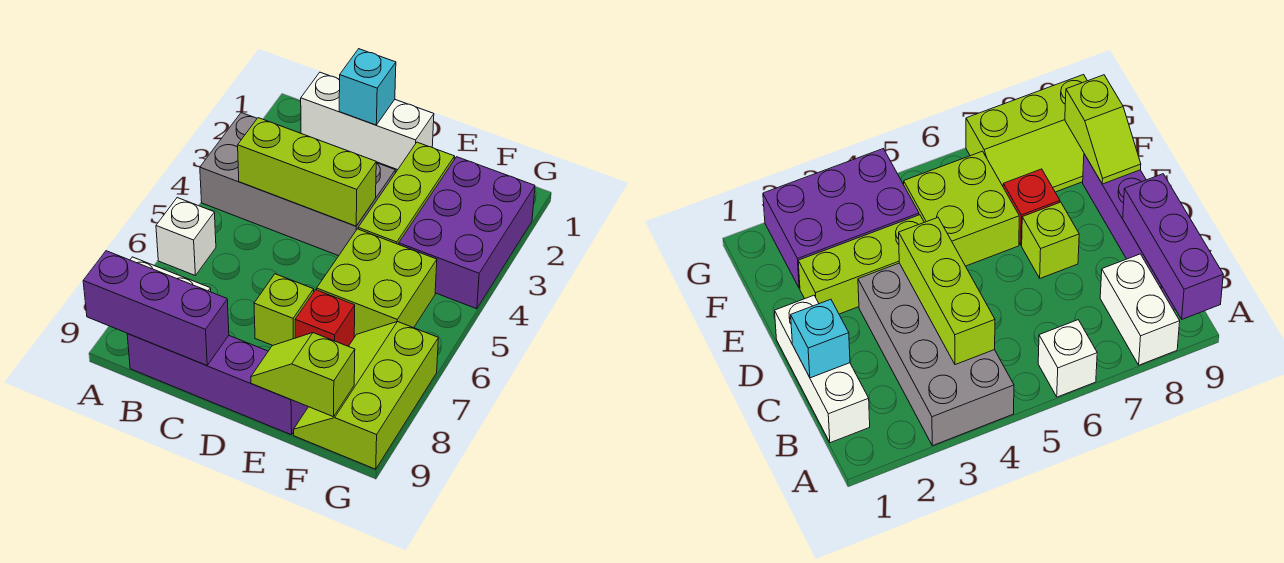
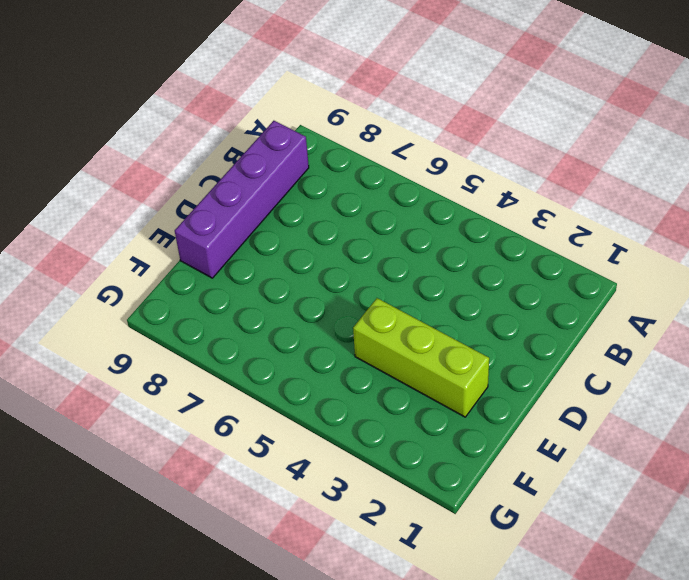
none -> grey brick A3:D4 level 1
none -> white brick A6 level 1
none -> white brick A8:B8 level 1

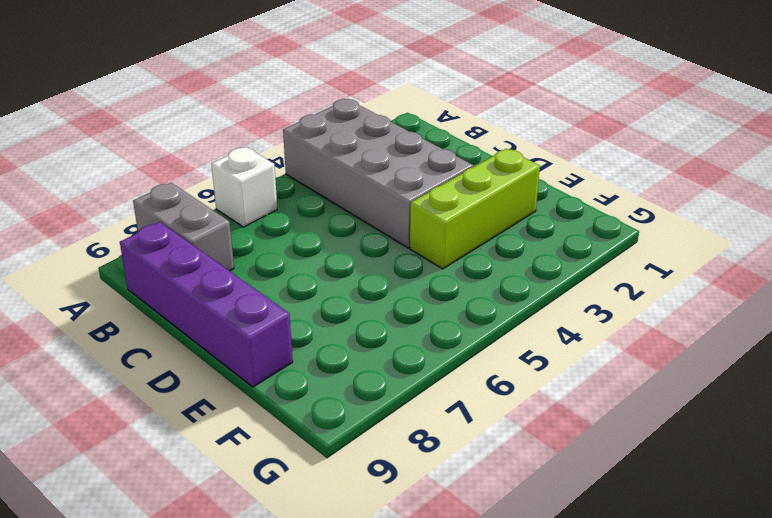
grey brick A8:B8 level 1 -> white brick A8:B8 level 1
none -> white brick B1:D1 level 1
none -> lime brick D7 level 1
none -> lime brick E5:F6 level 1

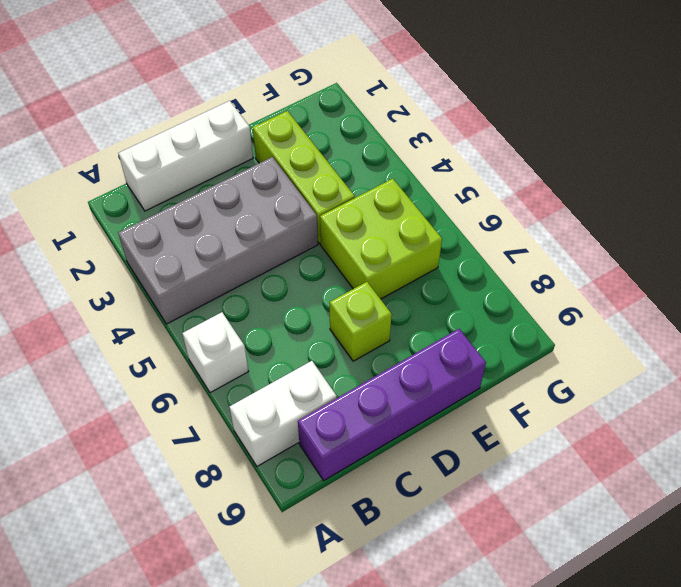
none -> red brick E7 level 1
none -> purple brick F2:G4 level 1
none -> lime slope F7:G9 level 1 top G

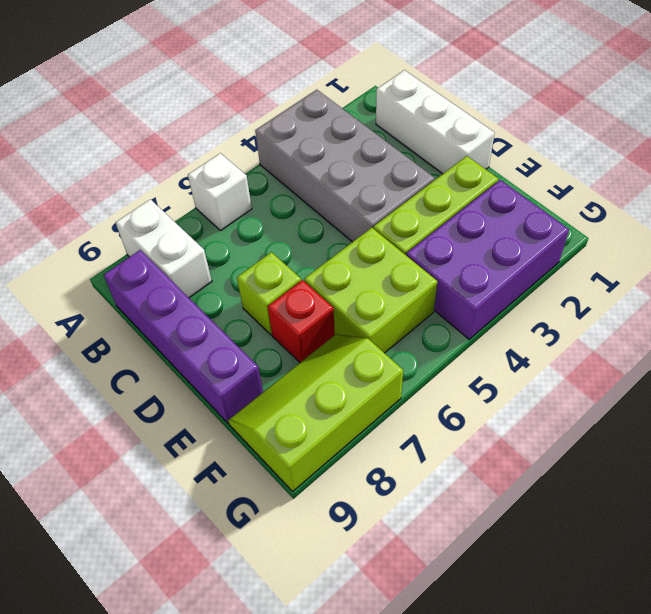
none -> purple brick A9:C9 level 2
none -> lime brick B4:D4 level 2
none -> cyan brick C1 level 2

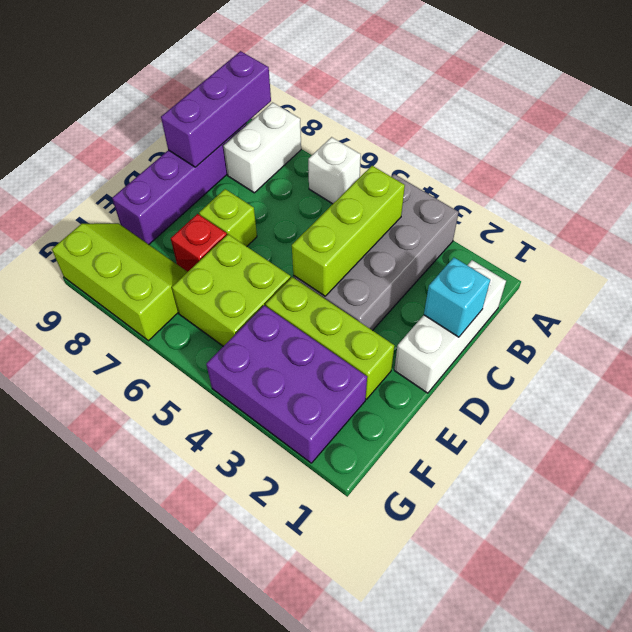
none -> lime slope E9:F9 level 2 top F

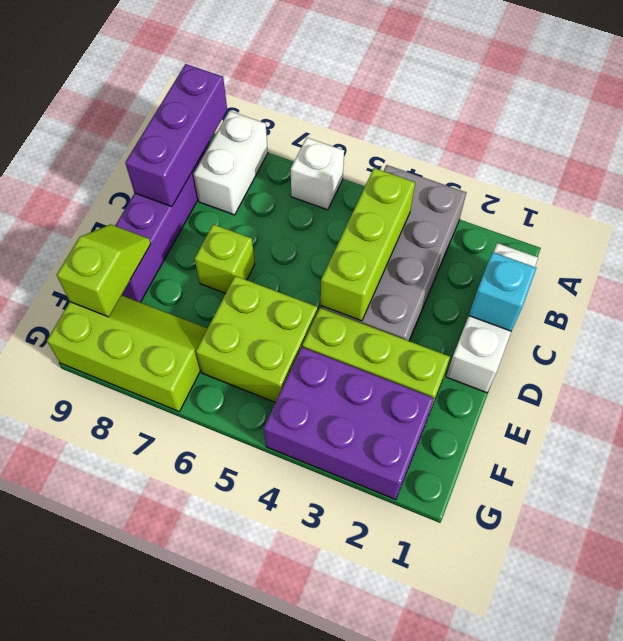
none -> red brick E7 level 1

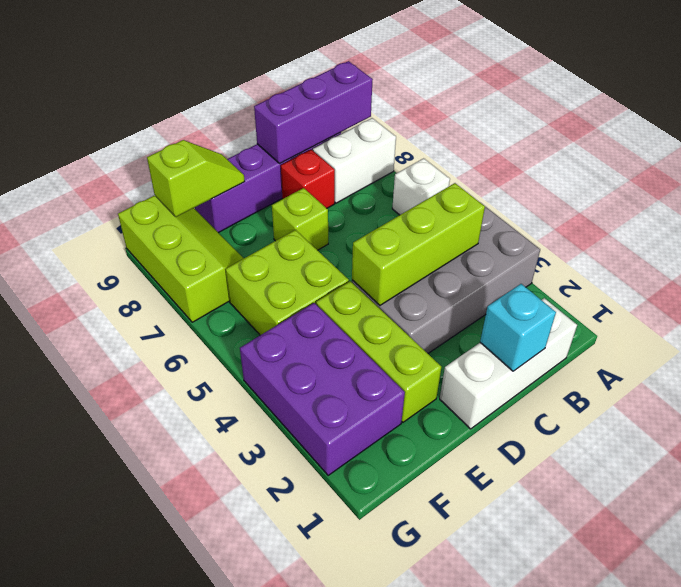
red brick C8 level 1 -> red brick E7 level 1

